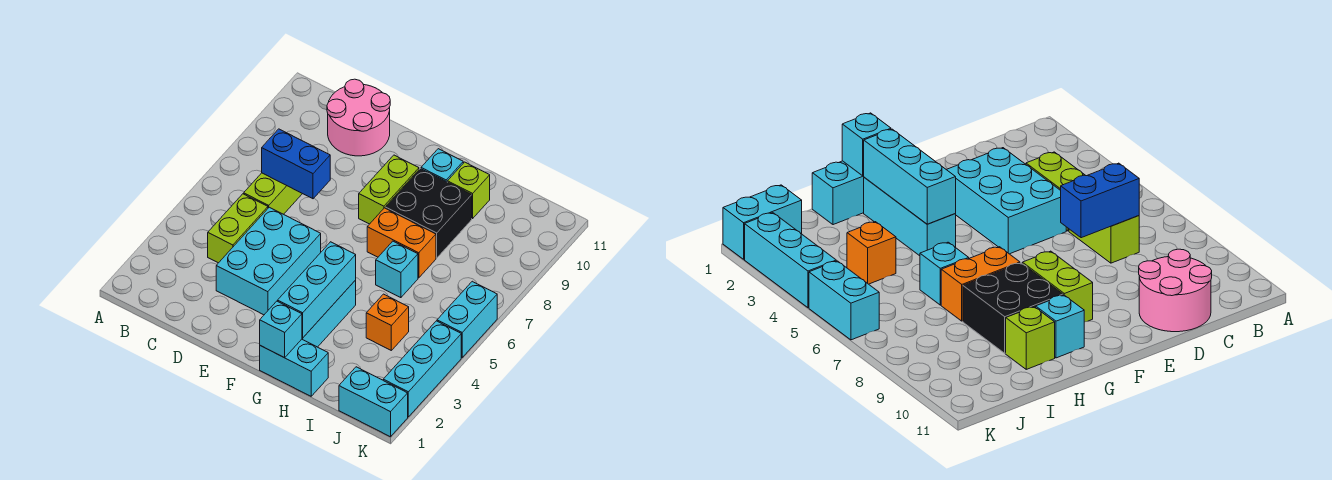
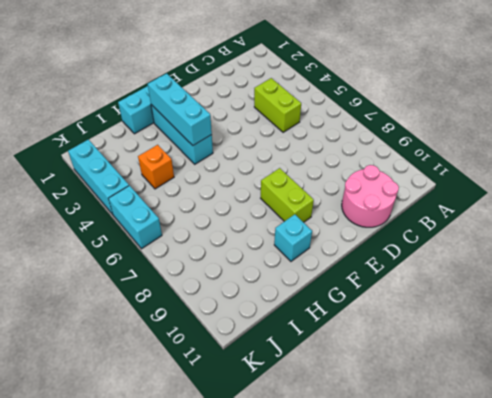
none -> lime brick C6:C7 level 1
none -> cyan brick D3:E5 level 1
none -> orange brick G7:H7 level 1

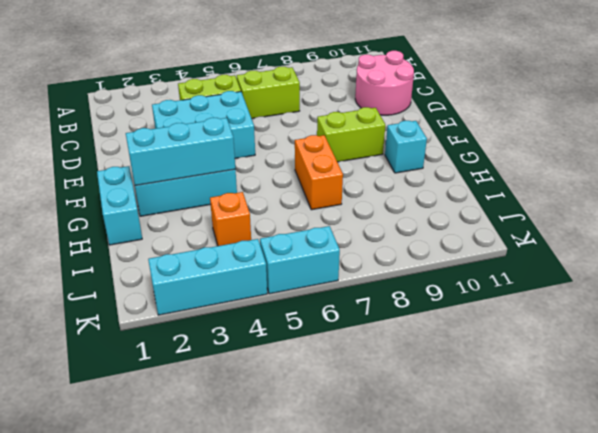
none -> black brick G8:H9 level 1
none -> cyan brick H6 level 1
none -> lime brick H10 level 1

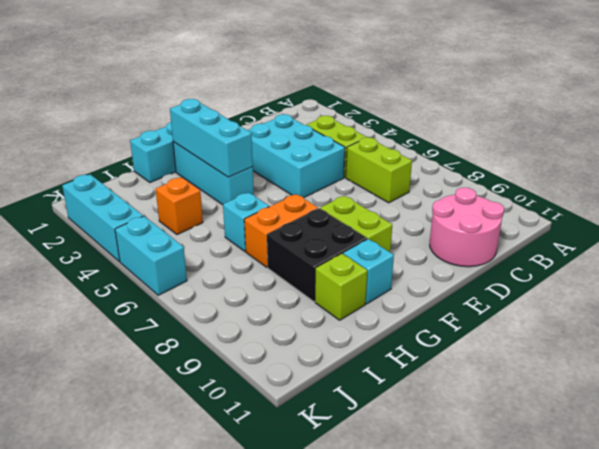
none -> cyan brick J1:K1 level 1
none -> blue brick C7:D7 level 2
none -> cyan brick G1 level 2

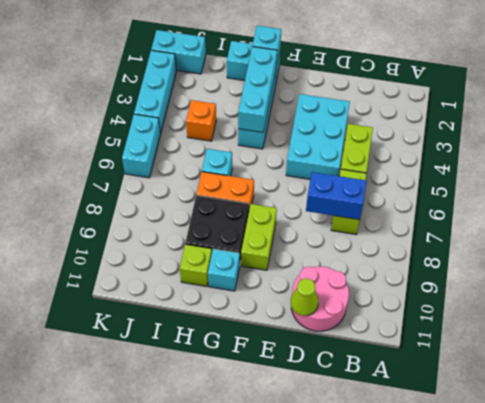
lime cone D11 level 2 -> none

